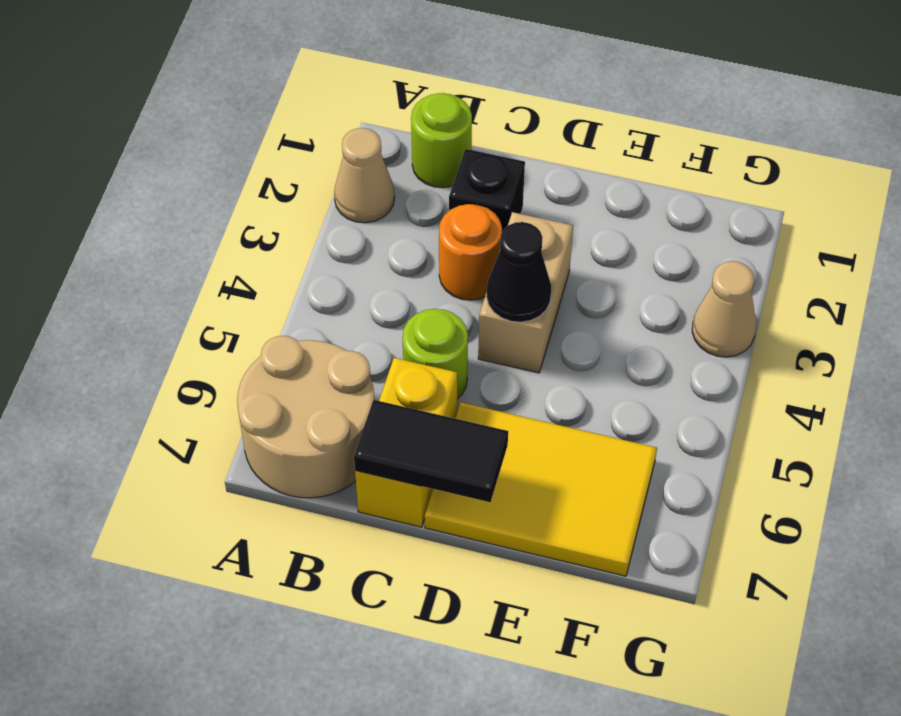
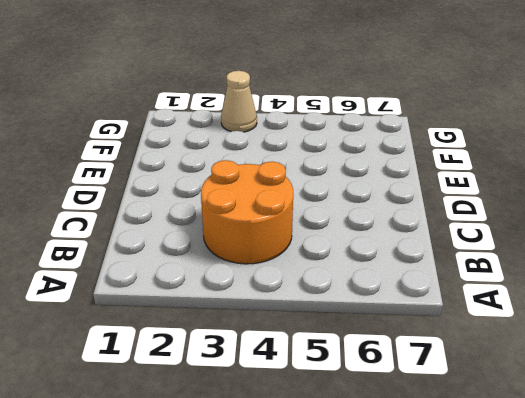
orange round brick B3:C4 level 1 -> orange round brick C3 level 1
none -> tan cone A2 level 1
none -> tan round brick A6:B7 level 1
none -> lime round brick B1 level 1

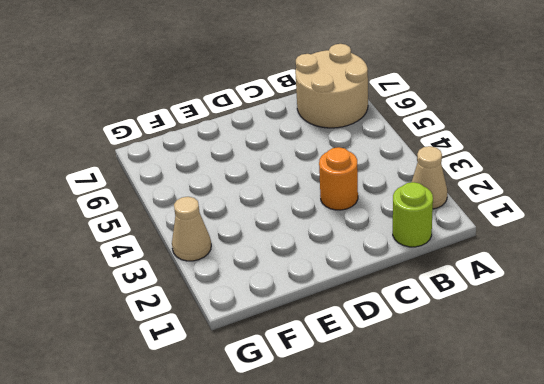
none -> black brick C2 level 1
none -> lime round brick C5 level 1
none -> yellow brick C6:C7 level 1

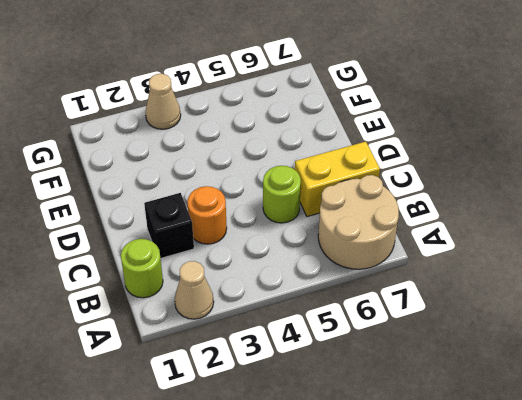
none -> tan brick D3:D4 level 1
none -> yellow tile D6:F7 level 1
none -> black tile C7:D7 level 2

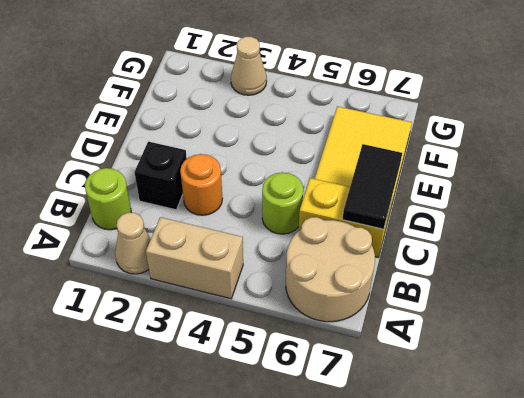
tan brick A3:A4 level 1 -> tan brick D3:D4 level 1
none -> black cone D4 level 2

